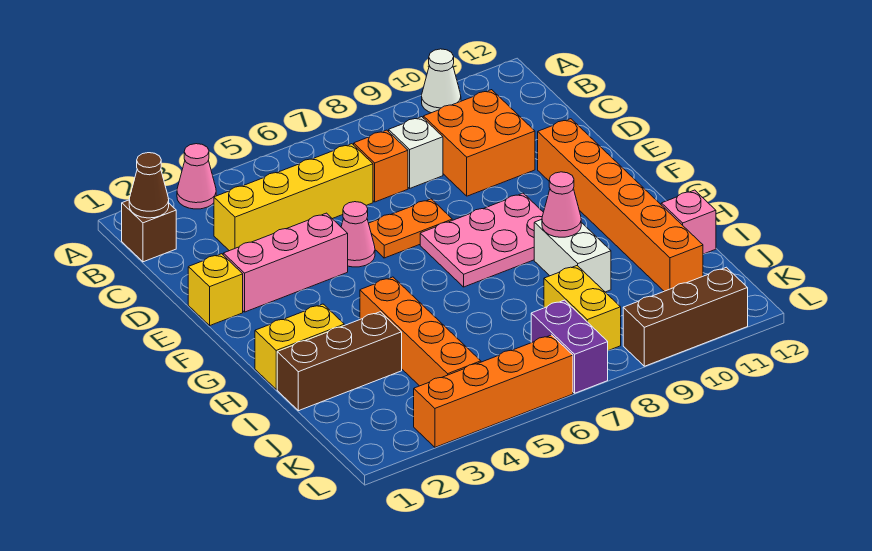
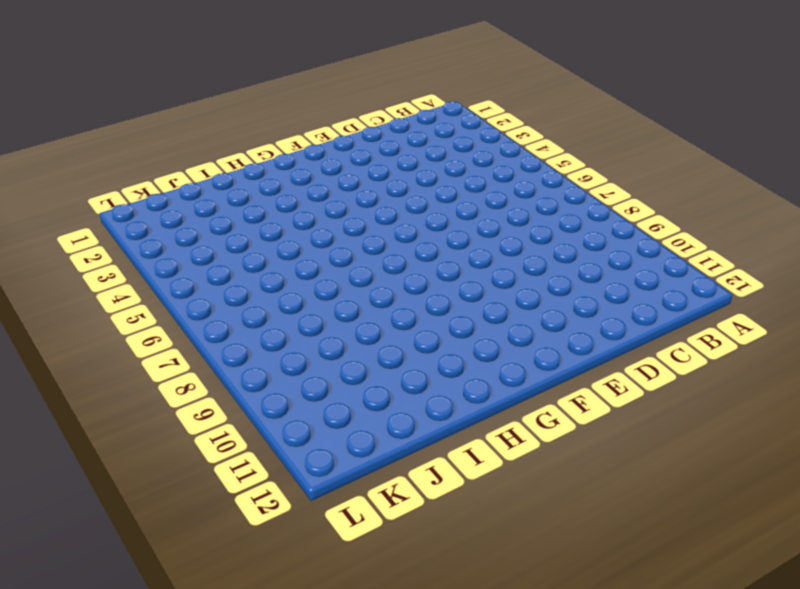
none -> pink cone A3 level 1
none -> white cone A10 level 1
none -> brown brick B1 level 1

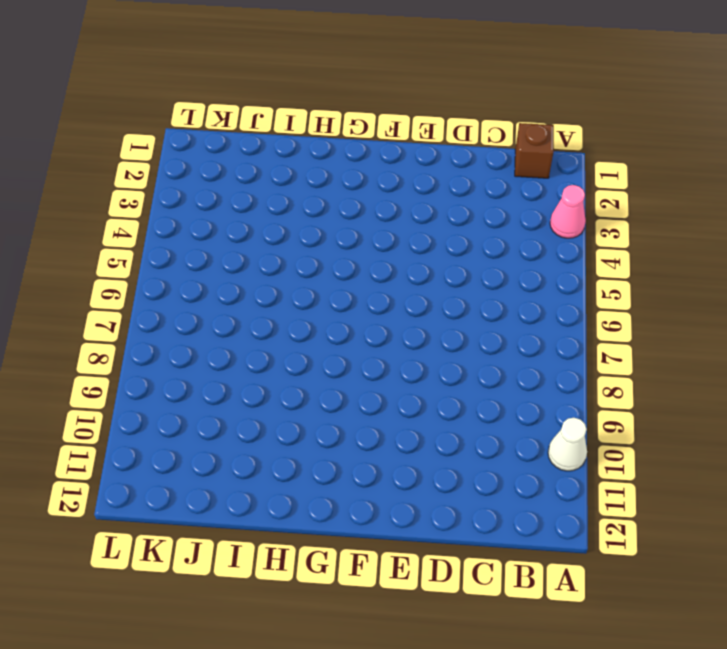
none -> yellow brick C3:C6 level 1
none -> orange brick C7 level 1
none -> white brick C8 level 1

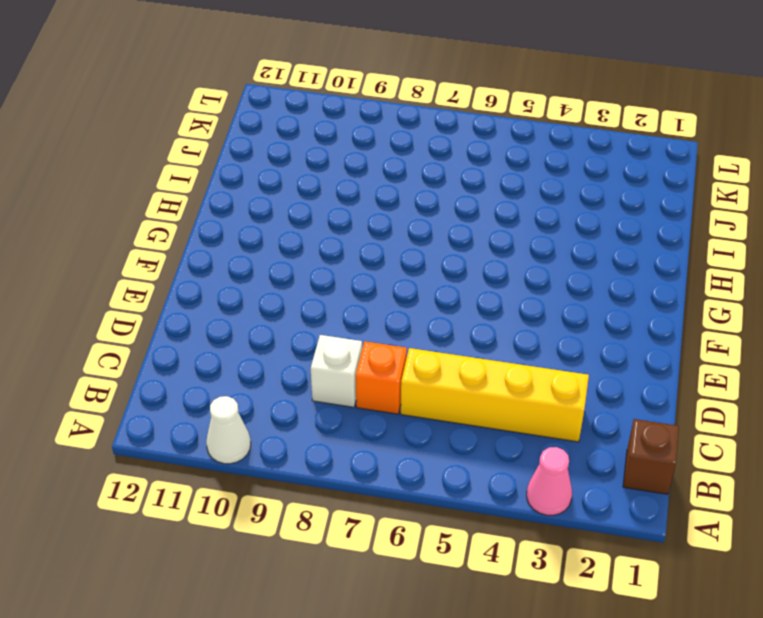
none -> orange brick C9:D10 level 1
none -> yellow brick E1 level 1
none -> pink brick E2:E4 level 1

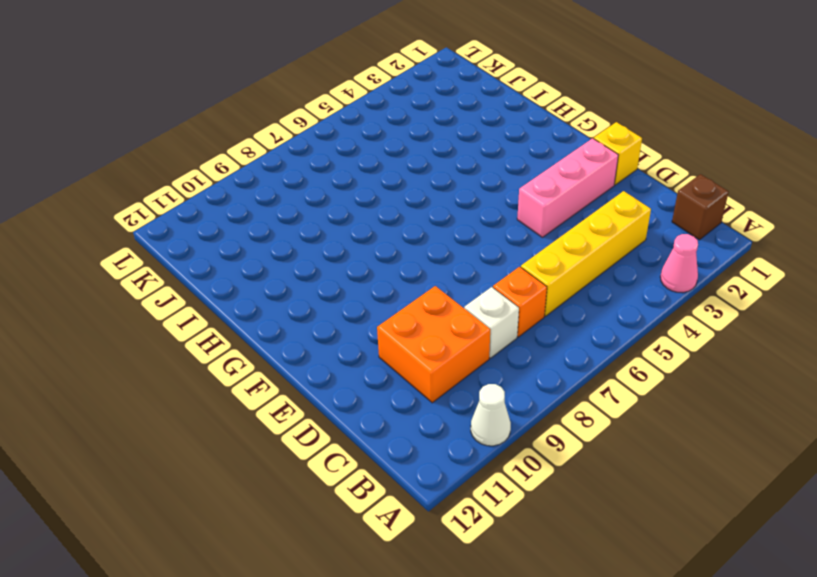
none -> pink cone E5 level 1
none -> orange plate E6:E7 level 1
none -> orange brick E11:J11 level 1

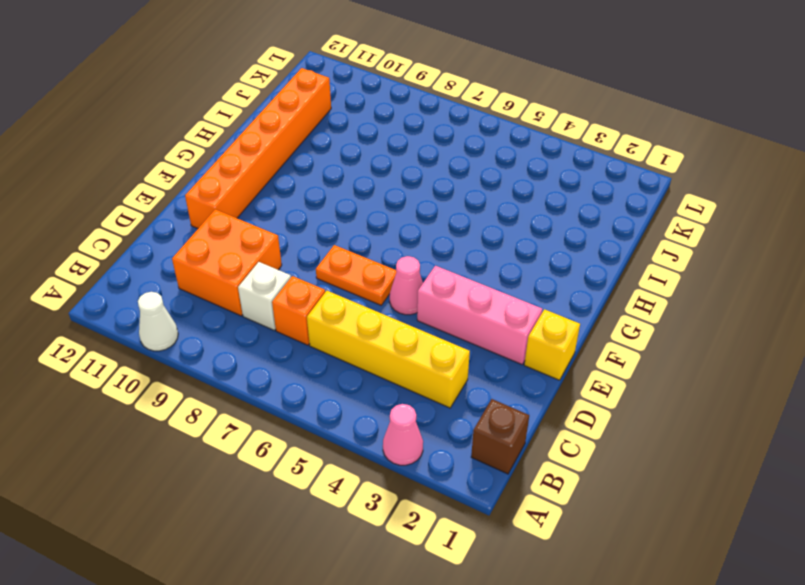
none -> pink plate F7:G9 level 1
none -> yellow brick H1:H2 level 1
none -> orange brick H4:K4 level 1

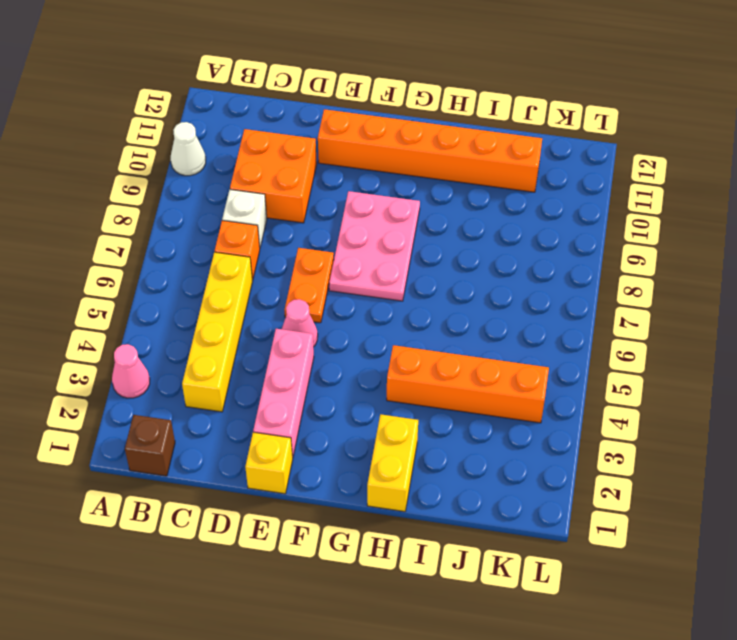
none -> white brick H9:I9 level 1
none -> brown brick I1:I3 level 1
none -> pink brick I12 level 1

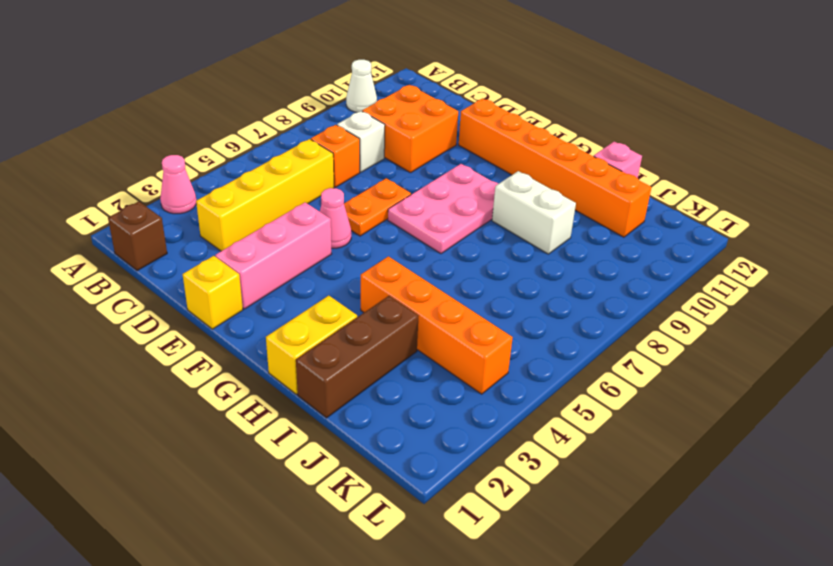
none -> yellow brick J8:K8 level 1
none -> purple brick K7:L7 level 1
none -> orange brick L3:L6 level 1

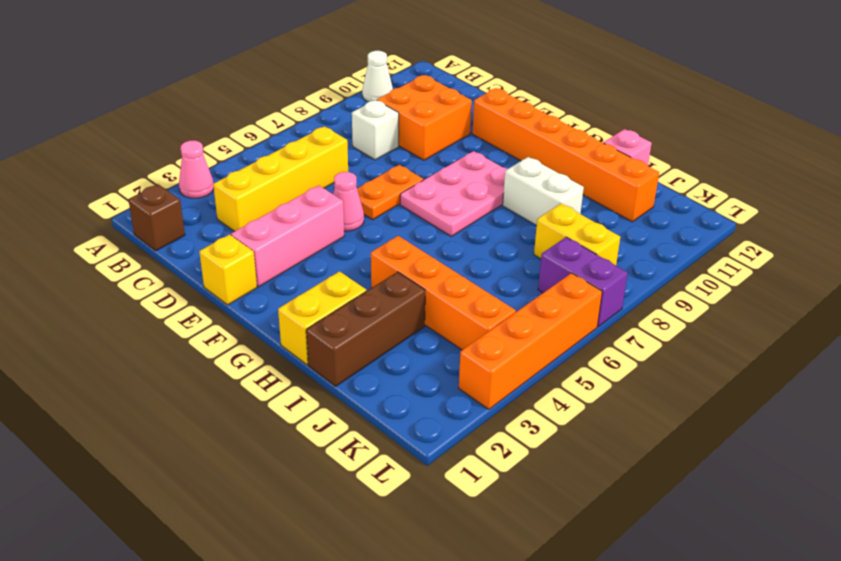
none -> orange brick C7 level 1
none -> brown brick L9:L11 level 1
none -> brown cone B1 level 2

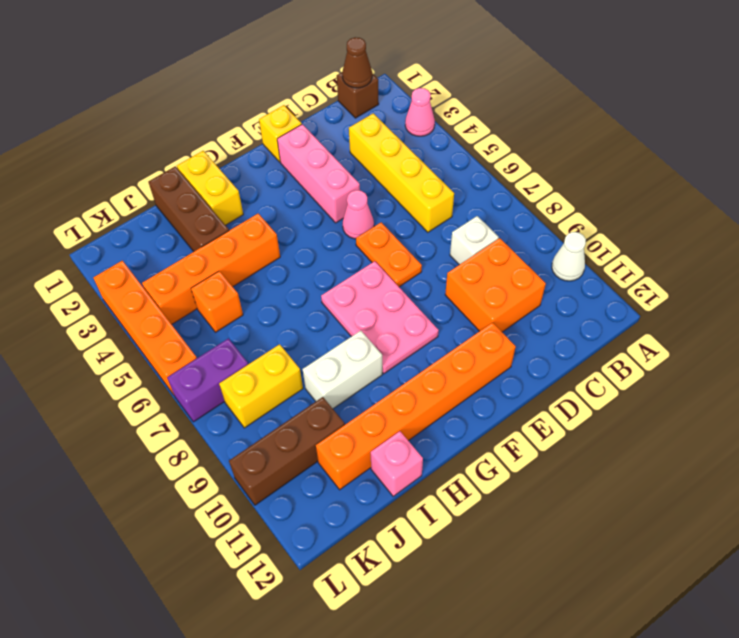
orange brick J5 level 1 -> orange brick C7 level 1
brown brick J10:L10 level 1 -> brown brick L9:L11 level 1
none -> pink cone H9 level 2

